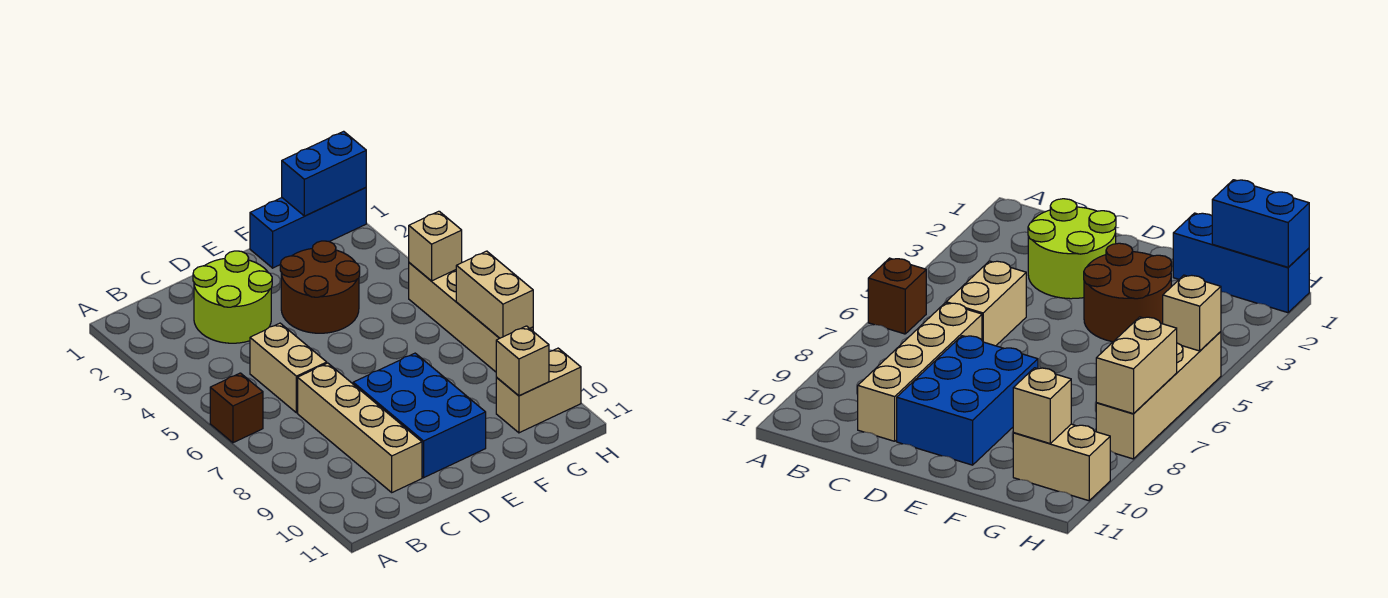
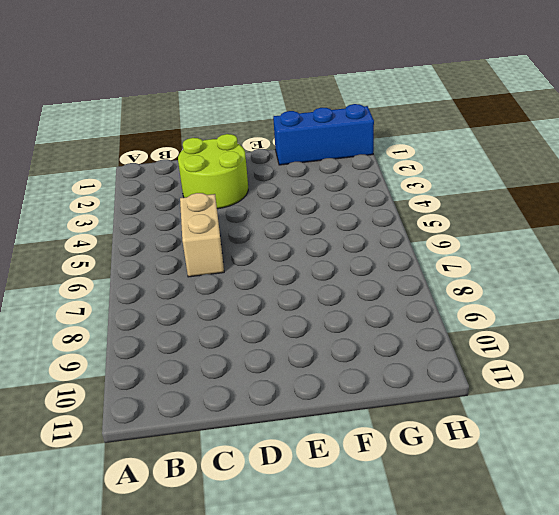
none -> brown brick A6 level 1
none -> tan brick C7:C10 level 1
none -> blue brick D8:E10 level 1

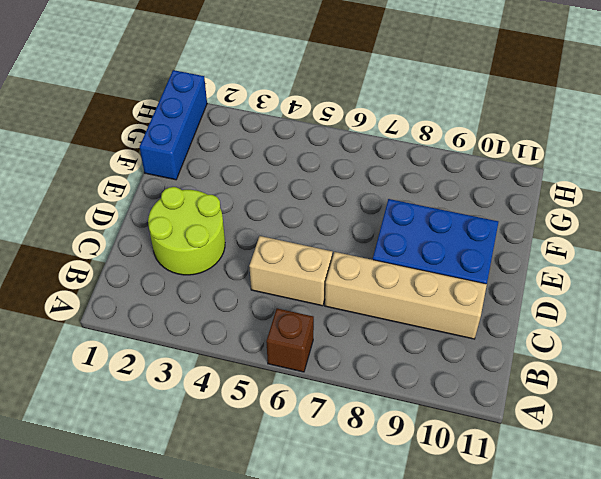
none -> brown round brick E3:F4 level 1
none -> tan brick G10:H10 level 1
none -> tan brick H5:H8 level 1

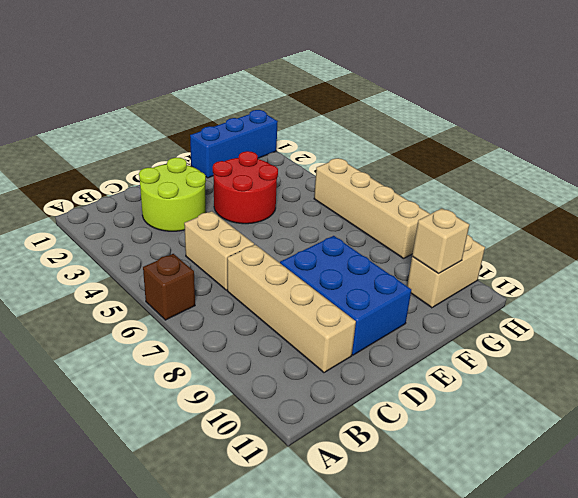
red round brick E3:F4 level 1 -> brown round brick E3:F4 level 1
none -> blue brick G1:H1 level 2
none -> tan brick H5 level 2
none -> tan brick H7:H8 level 2

